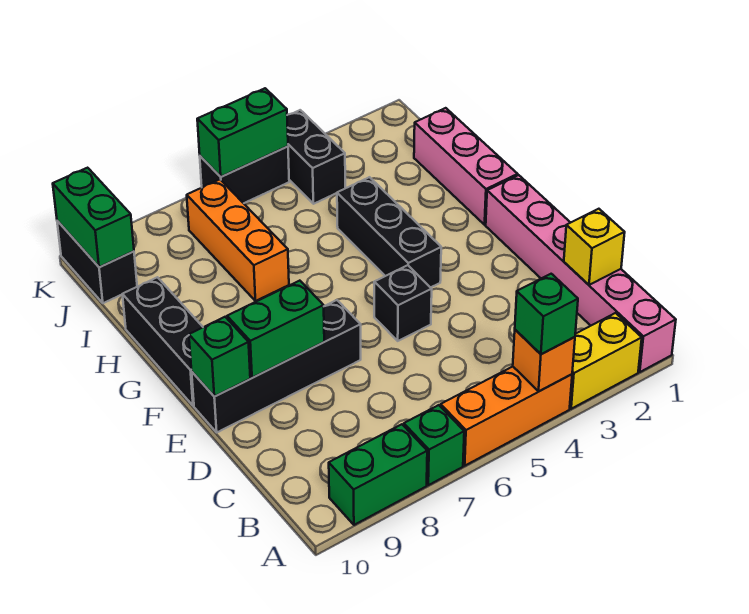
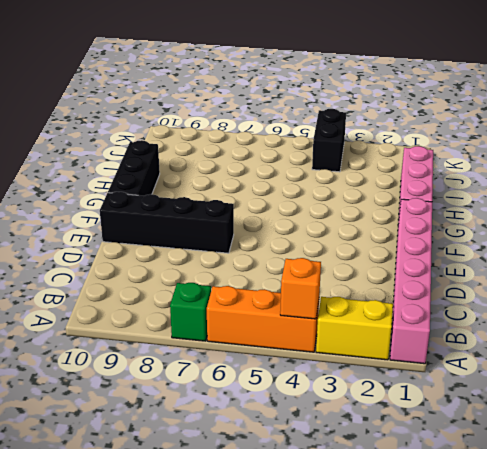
none -> green brick A8:A9 level 1
none -> black brick E5 level 1
none -> black brick F4:H4 level 1

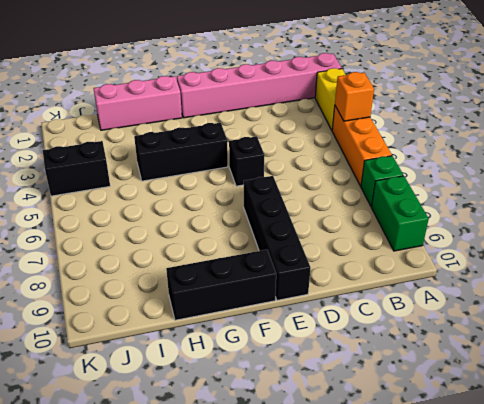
none -> orange brick H7:J7 level 1
none -> black brick J10:K10 level 1
none -> black brick K5:K6 level 1

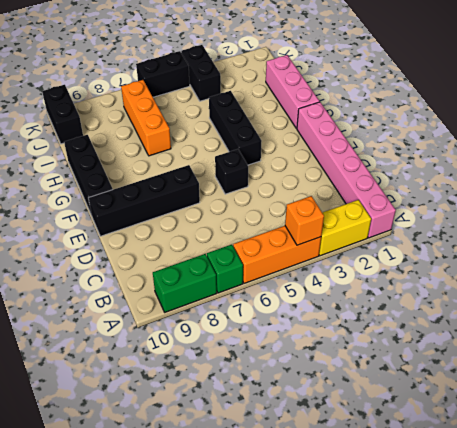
none -> yellow brick C1 level 2
none -> green brick E8:E9 level 2
none -> green brick E10 level 2

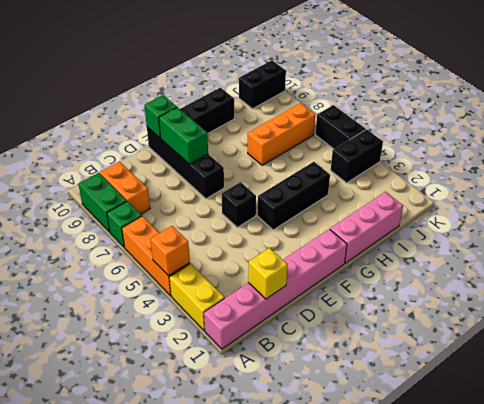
orange brick B8:B9 level 1 -> none
none -> green brick J10:K10 level 2
none -> green brick K5:K6 level 2
none -> green brick A4 level 3

